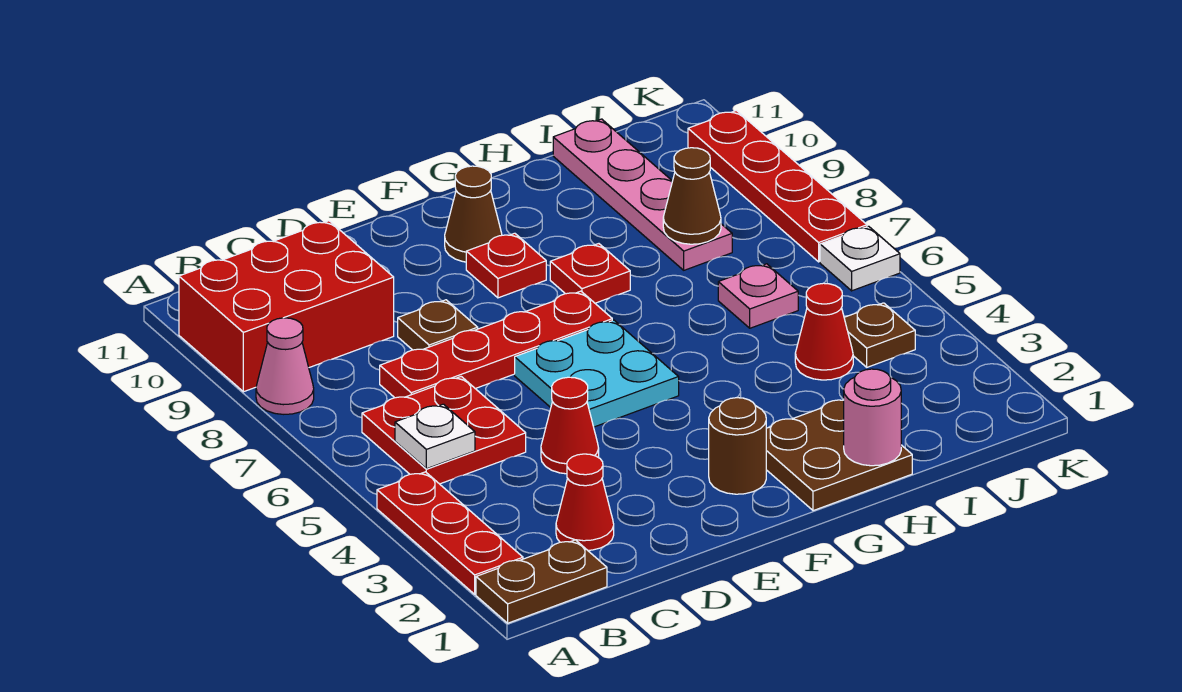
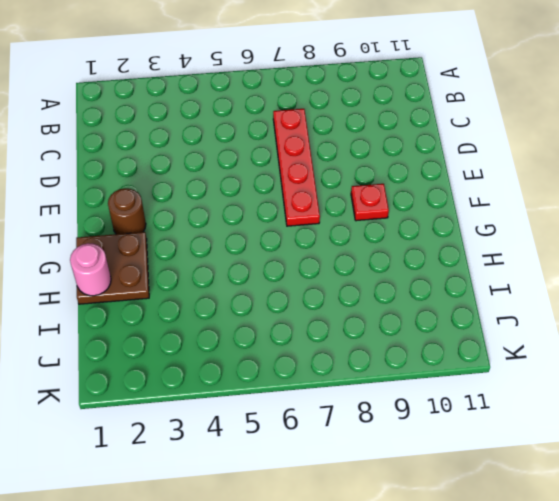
none -> brown plate A1:B1 level 1
none -> red plate A2:A4 level 1
none -> pink cone A8 level 1

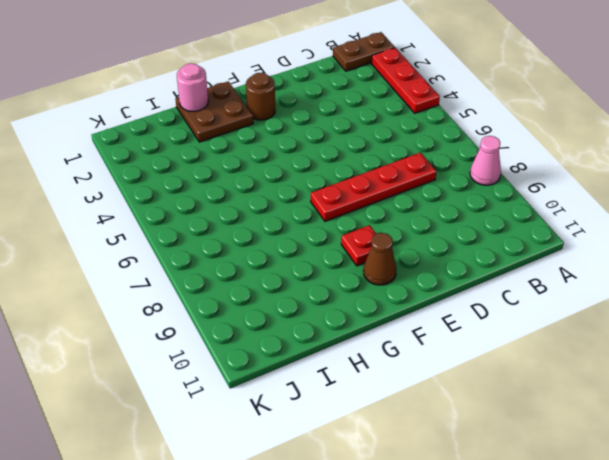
none -> red brick A9:C10 level 1
none -> red plate B5:C6 level 1
none -> red cone C2 level 1

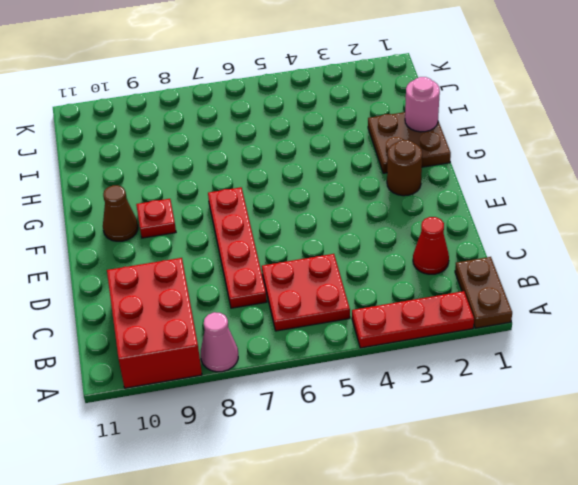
none -> red cone D4 level 1
none -> brown plate D8 level 1
none -> cyan plate E5:F6 level 1

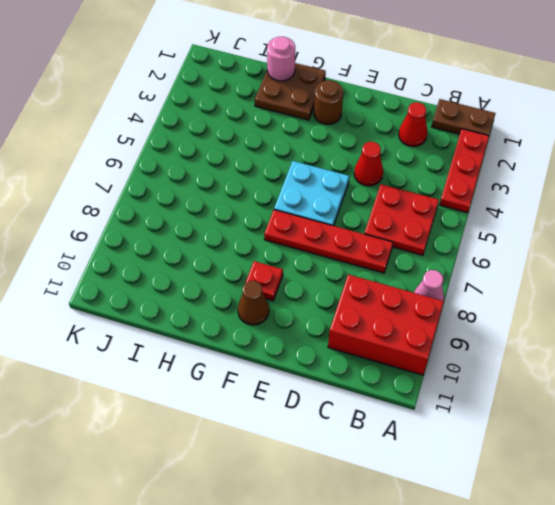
none -> brown plate D8 level 1
none -> red plate G8 level 1
none -> red cone I4 level 1

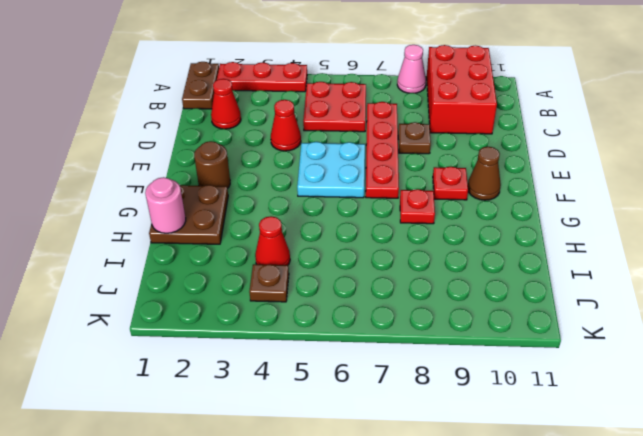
none -> pink plate I6 level 1
none -> pink plate I8:I11 level 1
none -> white plate K6 level 1

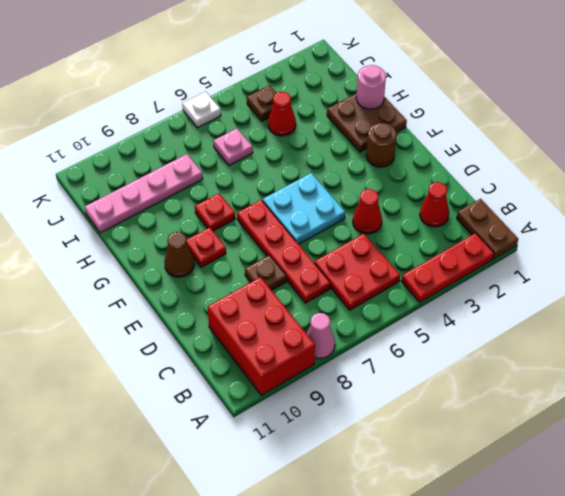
none -> red plate K7:K10 level 1
none -> white plate B5 level 2
none -> brown cone I8 level 2

